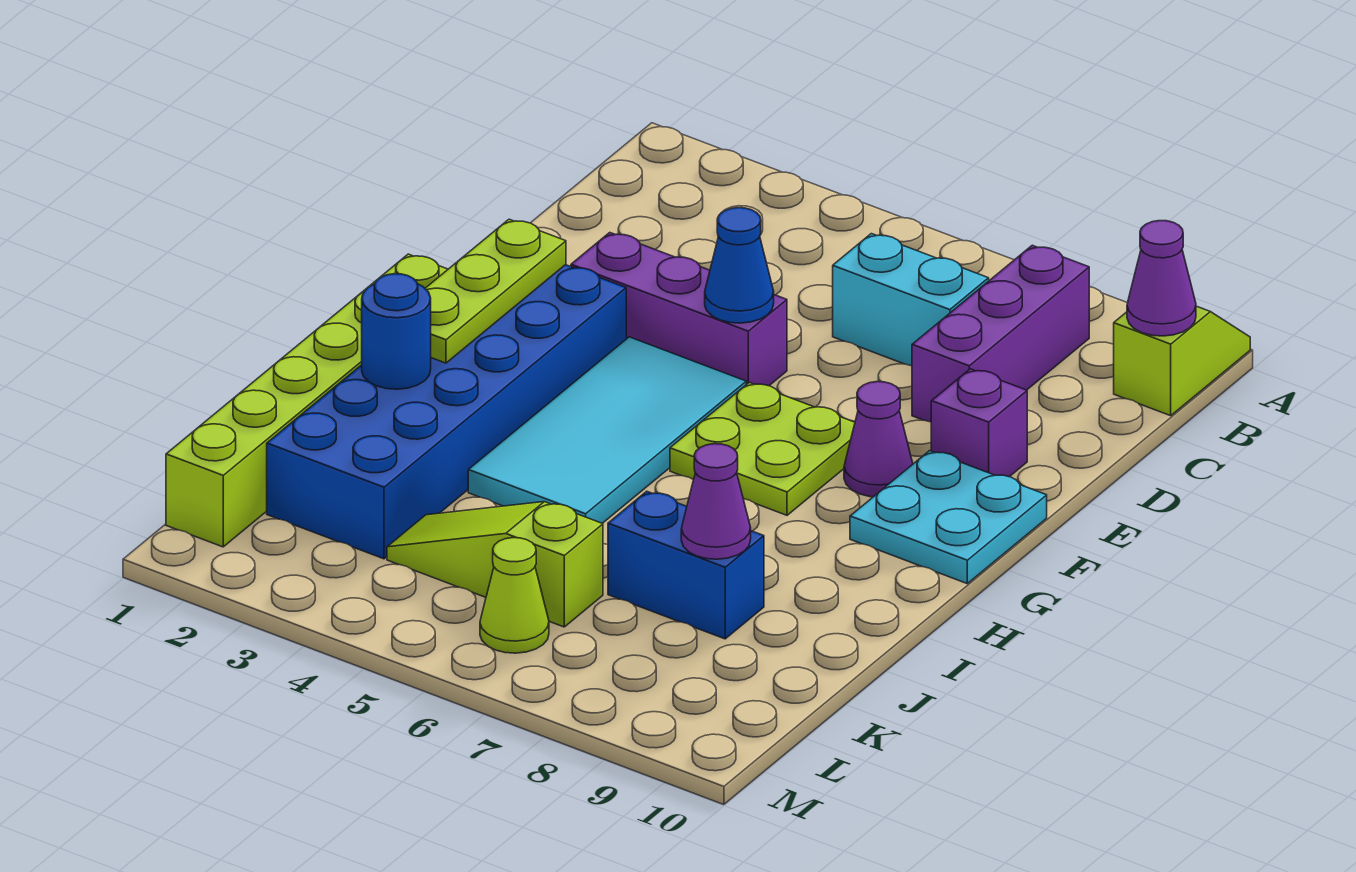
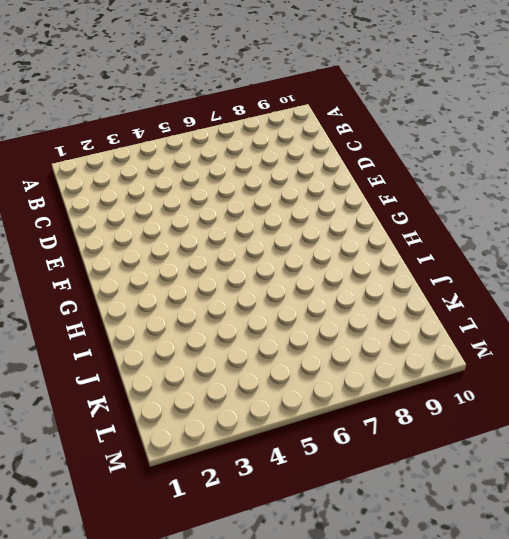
none -> lime slope A10:B10 level 1 top B
none -> purple brick B8:D8 level 1
none -> cyan brick C6:C7 level 1

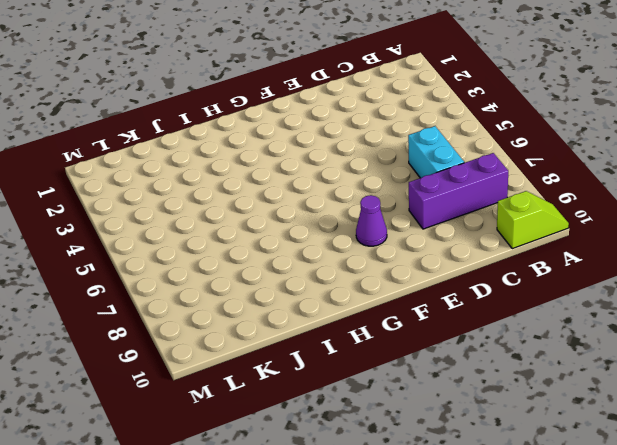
none -> purple brick E3:E5 level 1
none -> purple brick E9 level 1
none -> blue brick F2:K3 level 1

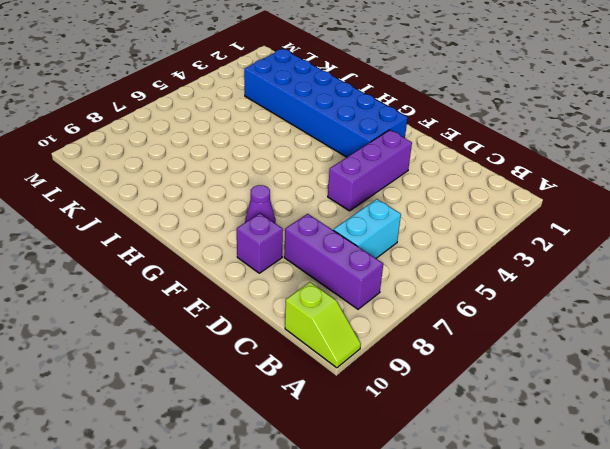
none -> cyan tile F4:I5 level 1
none -> lime plate F6:G7 level 1
none -> cyan plate F9:G10 level 1

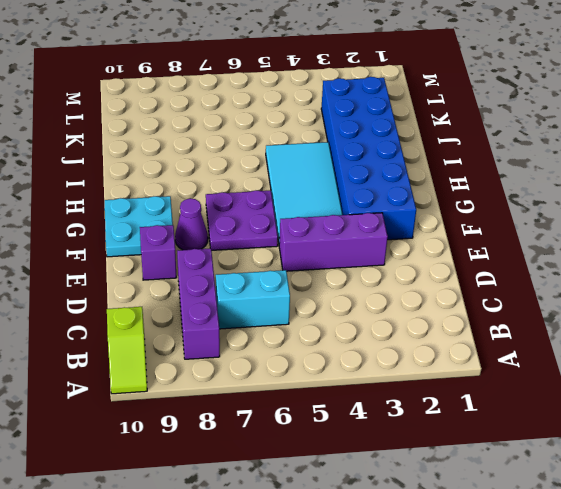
purple plate F6:G7 level 1 -> lime plate F6:G7 level 1
none -> lime brick G1:L1 level 1
none -> blue brick J7:J8 level 1
none -> lime slope K4:K6 level 1 top 6

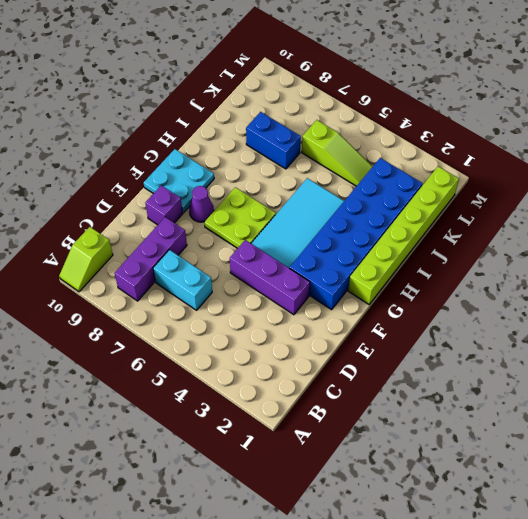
none -> lime cone L6 level 1
none -> purple cone B10 level 2
none -> blue cone E5 level 2

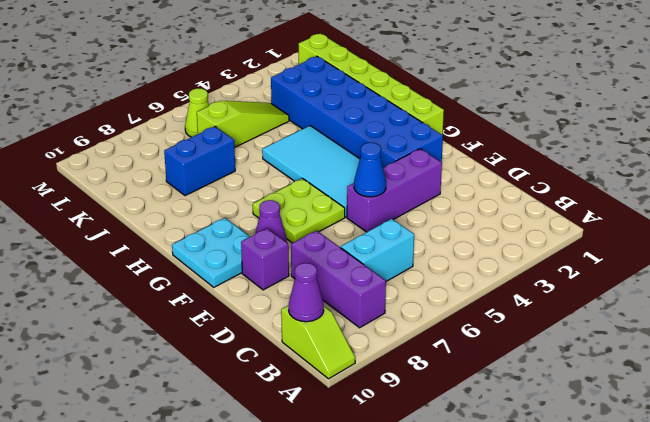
none -> lime plate F2:H2 level 2
none -> blue round brick I2 level 2
none -> purple cone J8 level 2

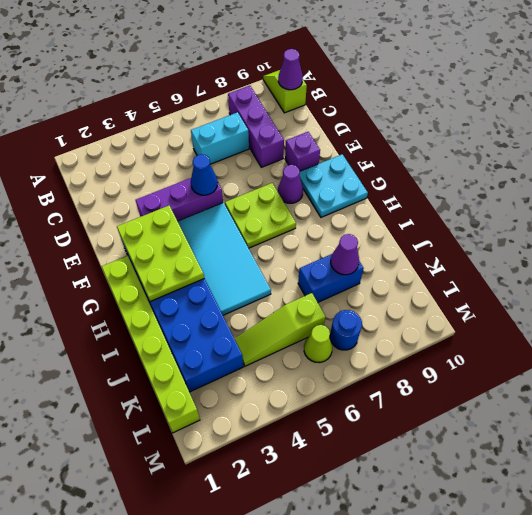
lime plate F2:H3 level 2 -> lime plate F2:H2 level 2
blue round brick L7 level 1 -> blue round brick I2 level 2

